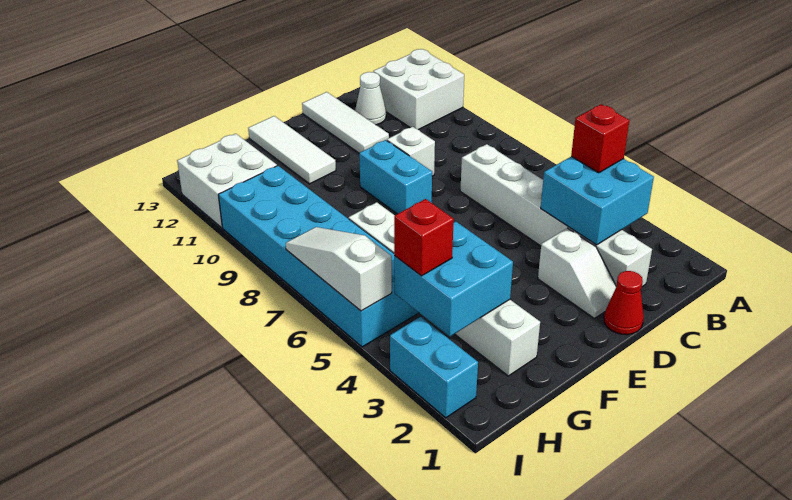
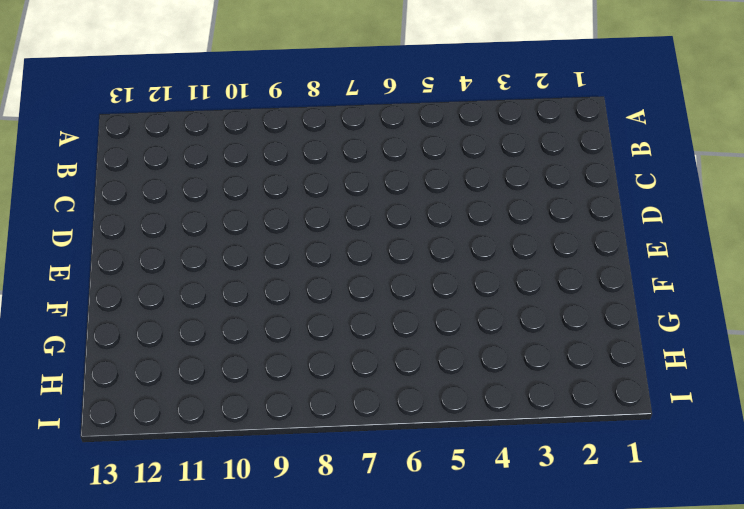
none -> white brick A11:B12 level 1
none -> white brick C2:C7 level 1
none -> white cone C12 level 1

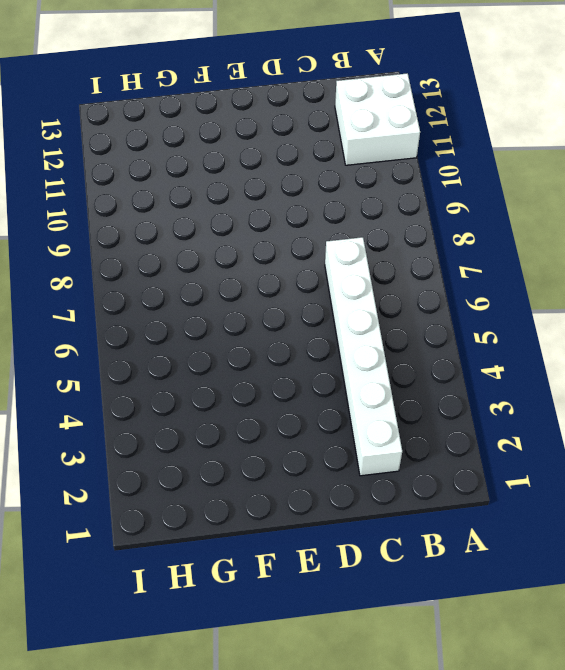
none -> white cone C12 level 1
none -> red cone D1 level 1
none -> white slope D2:D3 level 1 top 3

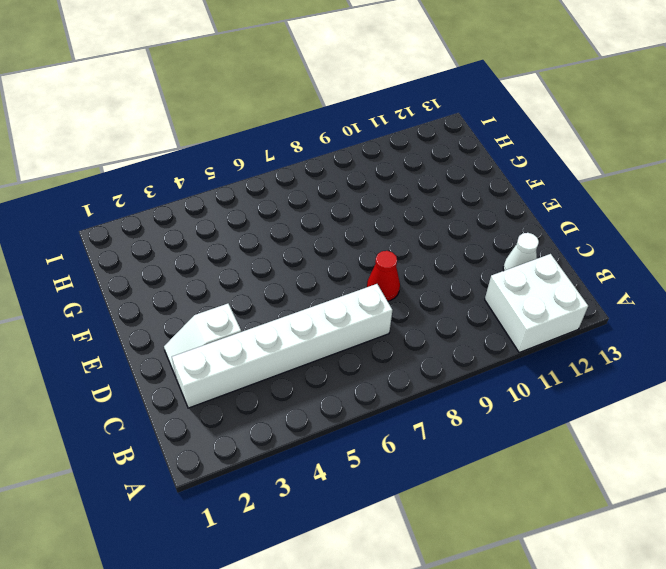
red cone D8 level 1 -> red cone D1 level 1
none -> white brick D9 level 1
none -> white tile D11:D13 level 1
none -> cyan brick E8:E9 level 1

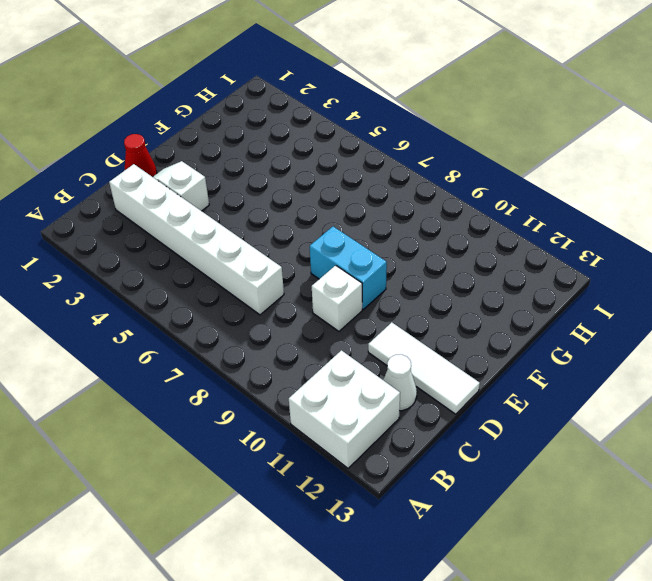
none -> white tile F11:F13 level 1
none -> white brick G2:G7 level 1
none -> cyan brick H5:I10 level 1

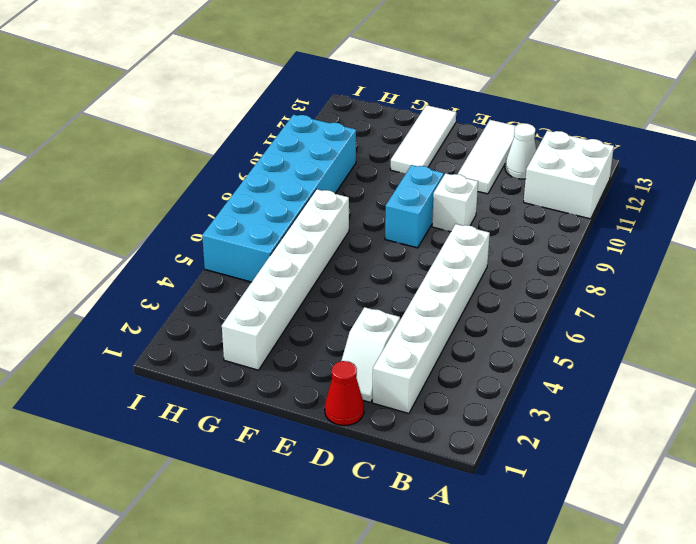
none -> white brick H11:I12 level 1
none -> cyan brick I2:I3 level 1
none -> cyan brick B3:C4 level 2

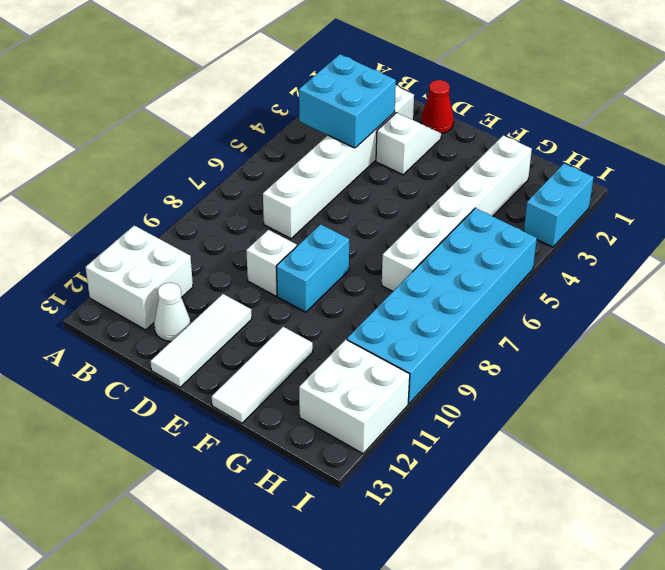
none -> cyan brick G3:H4 level 2
none -> white slope I5:I7 level 2 top 5
none -> red brick B4 level 3

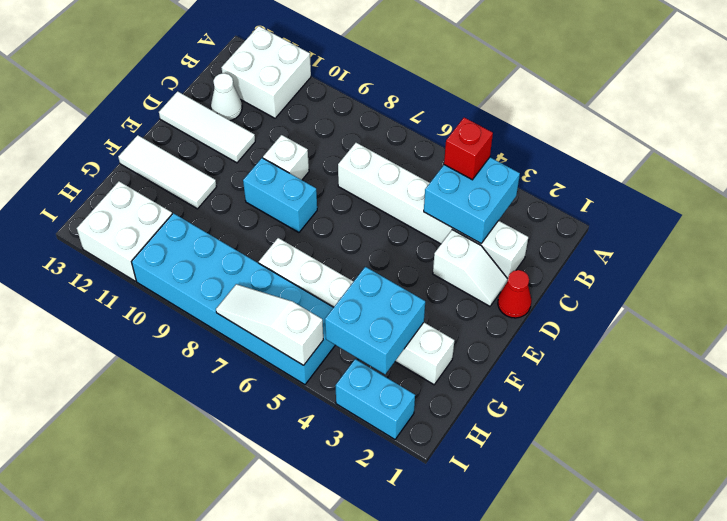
none -> red brick H4 level 3

